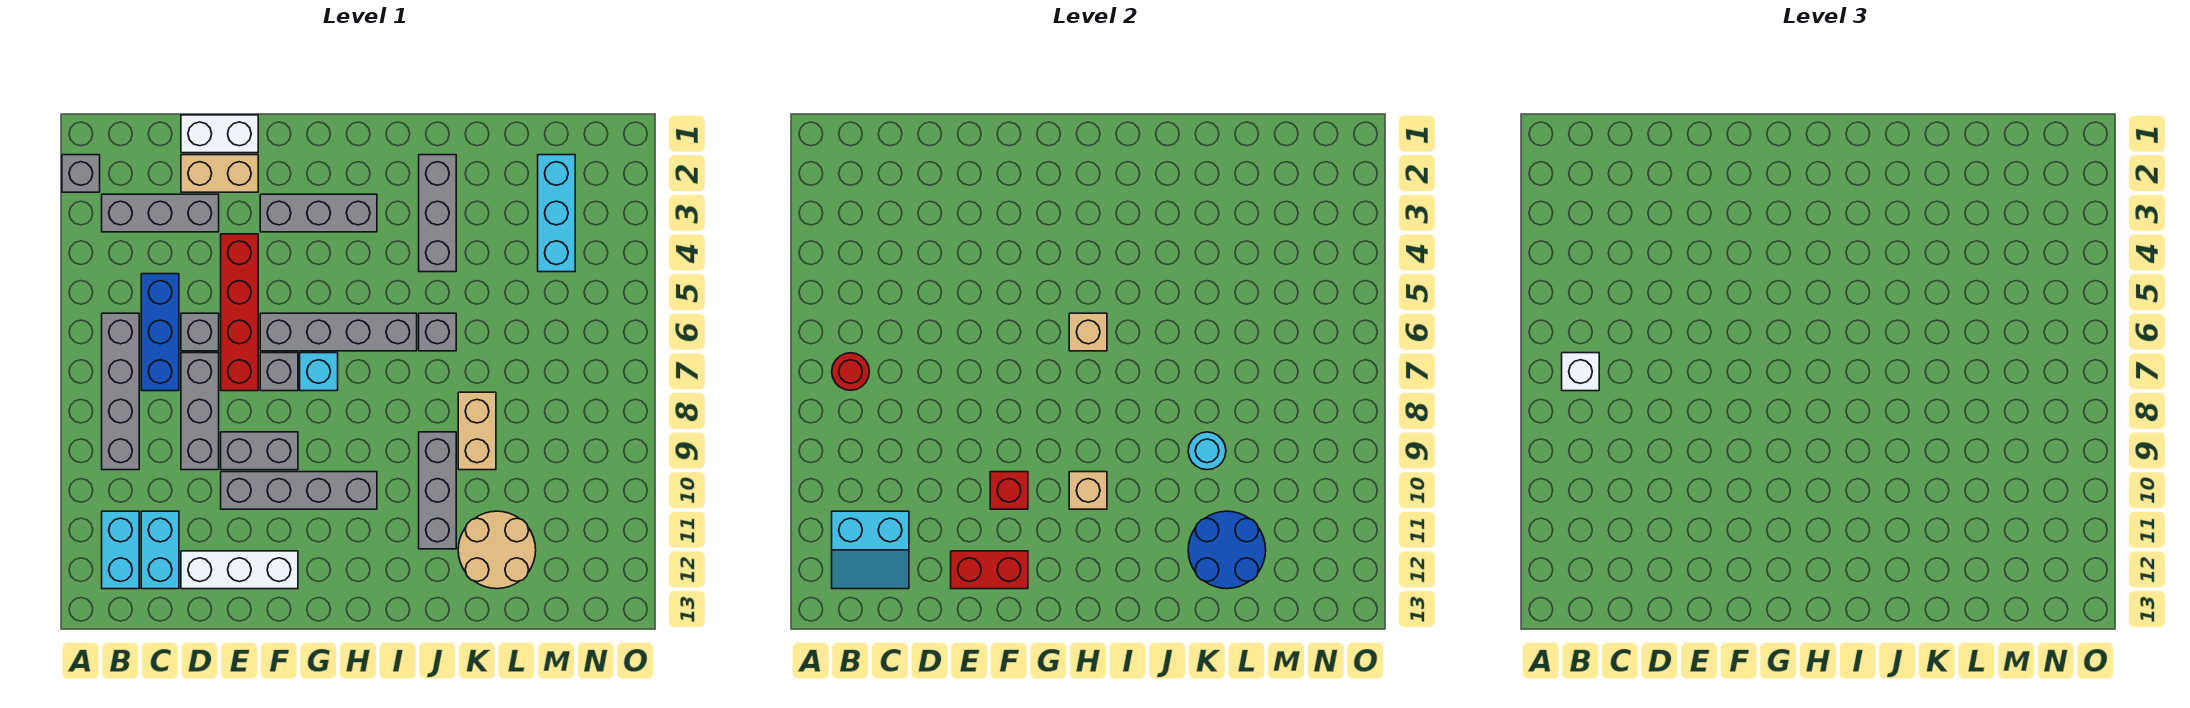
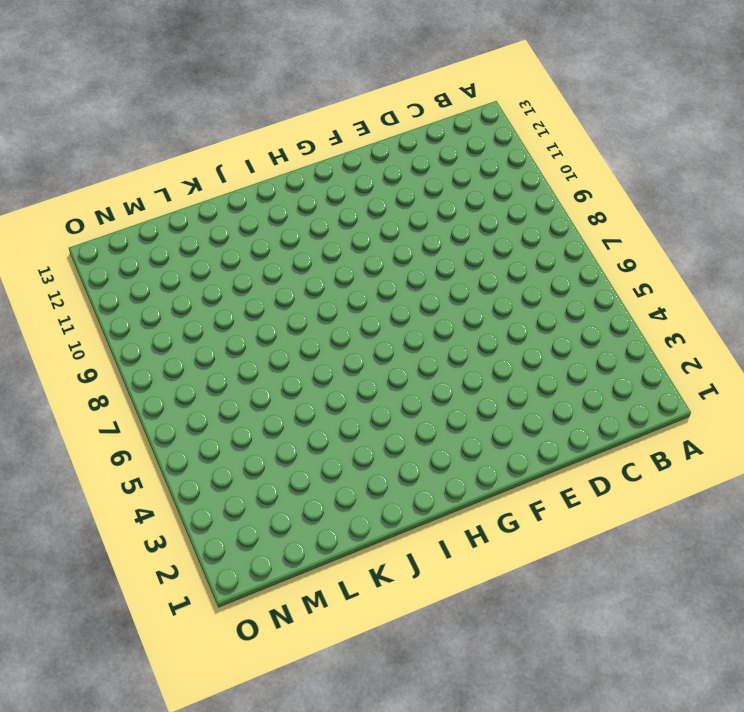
none -> grey brick A2 level 1
none -> grey brick B3:D3 level 1
none -> grey brick B6:B9 level 1
none -> cyan brick B11:B12 level 1

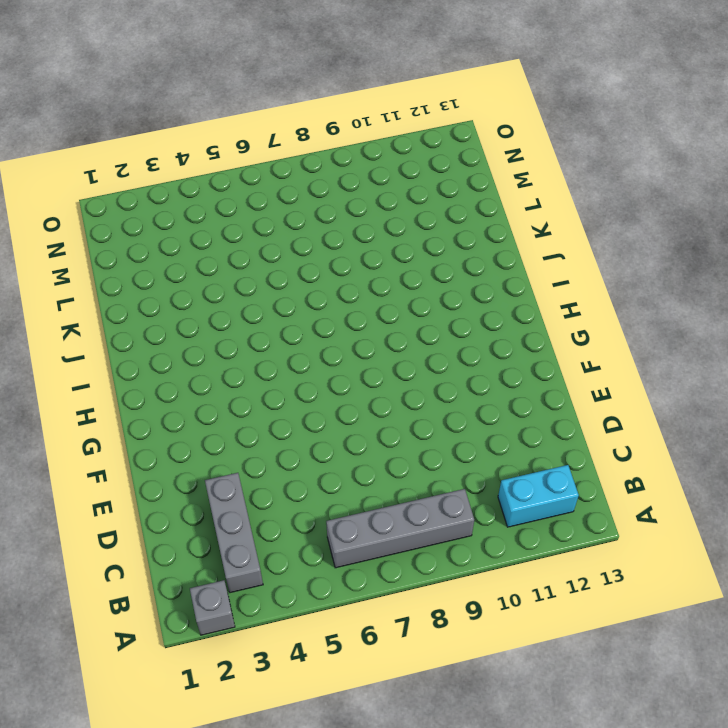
none -> blue brick C5:C7 level 1
none -> cyan brick C11:C12 level 1
none -> white brick D1:E1 level 1
none -> tan brick D2:E2 level 1

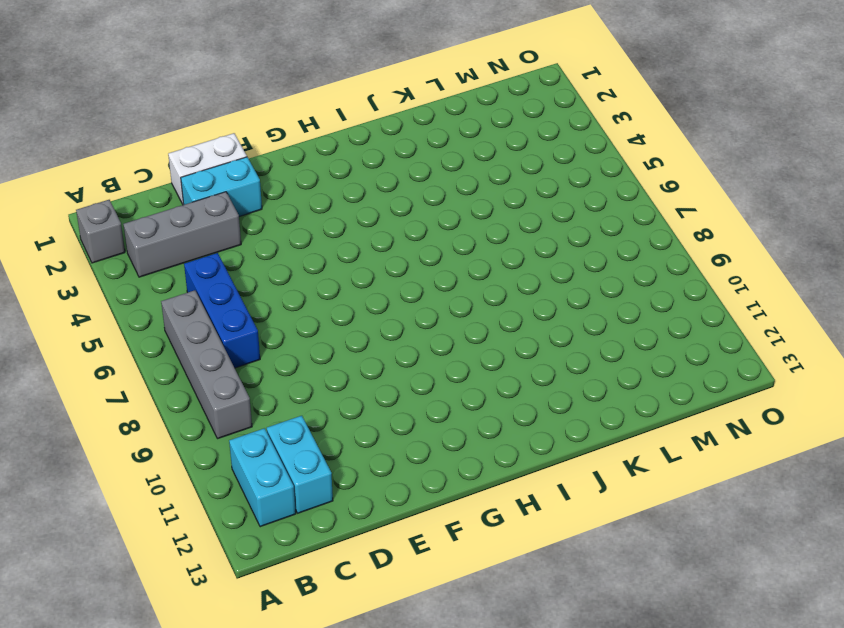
cyan brick D2:E2 level 1 -> tan brick D2:E2 level 1
none -> grey brick D6 level 1
none -> grey brick D7:D9 level 1
none -> white brick D12:F12 level 1
none -> red brick E4:E7 level 1

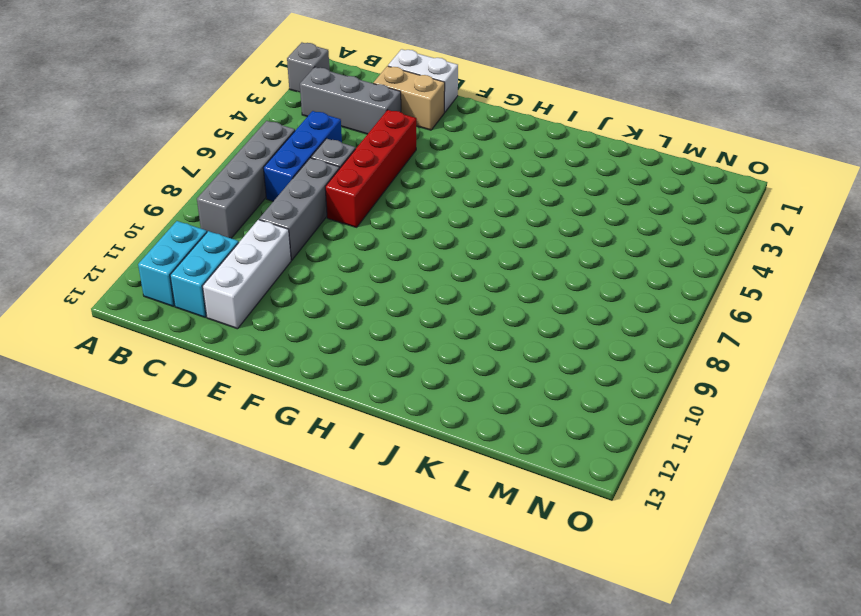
white brick D10:D12 level 1 -> white brick D12:F12 level 1
none -> grey brick E9:F9 level 1
none -> grey brick E10:H10 level 1
none -> grey brick F3:H3 level 1
none -> grey brick F6:I6 level 1

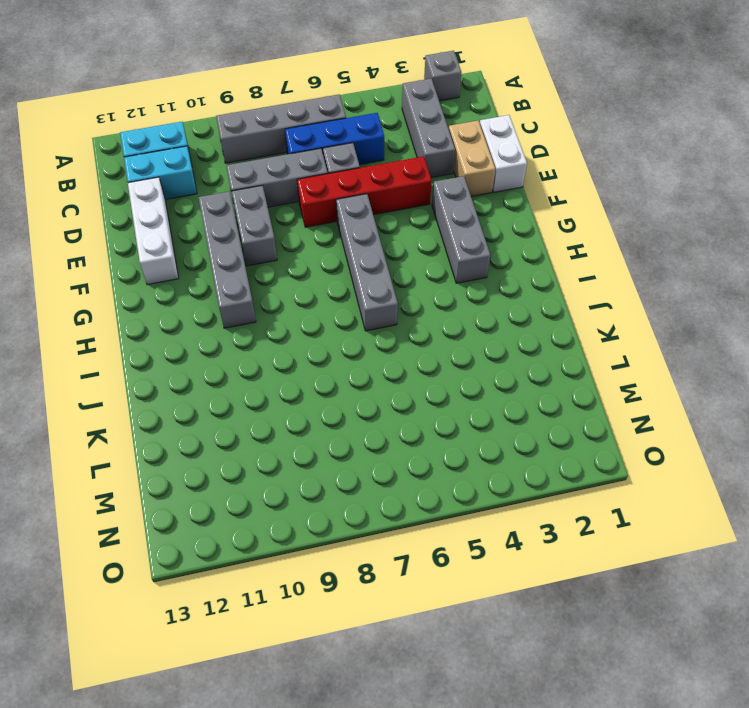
none -> grey brick F7 level 1
none -> cyan brick G7 level 1
none -> grey brick J2:J4 level 1
none -> grey brick J6 level 1

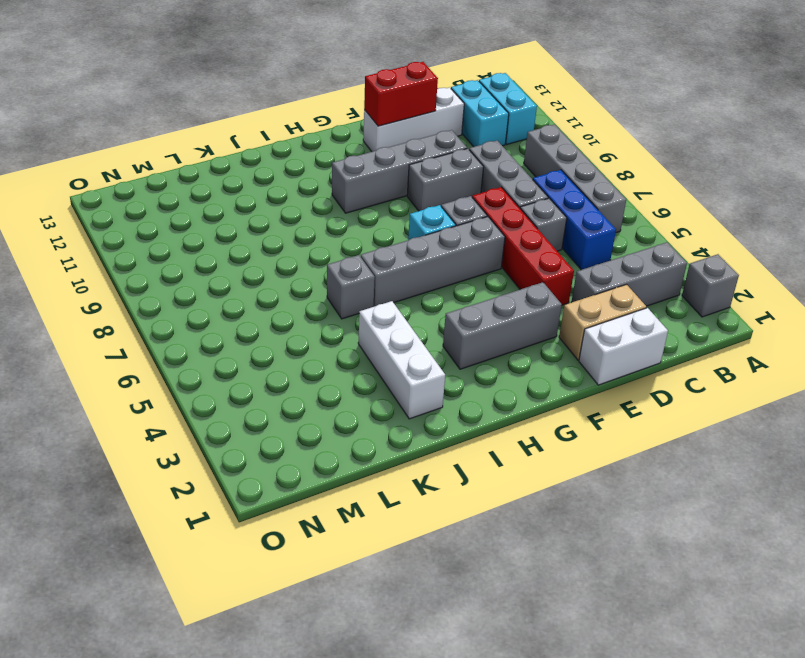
white brick J2:J4 level 1 -> grey brick J2:J4 level 1
none -> grey brick J9:J11 level 1
none -> tan brick K8:K9 level 1
none -> tan round brick K11:L12 level 1
none -> cyan brick M2:M4 level 1

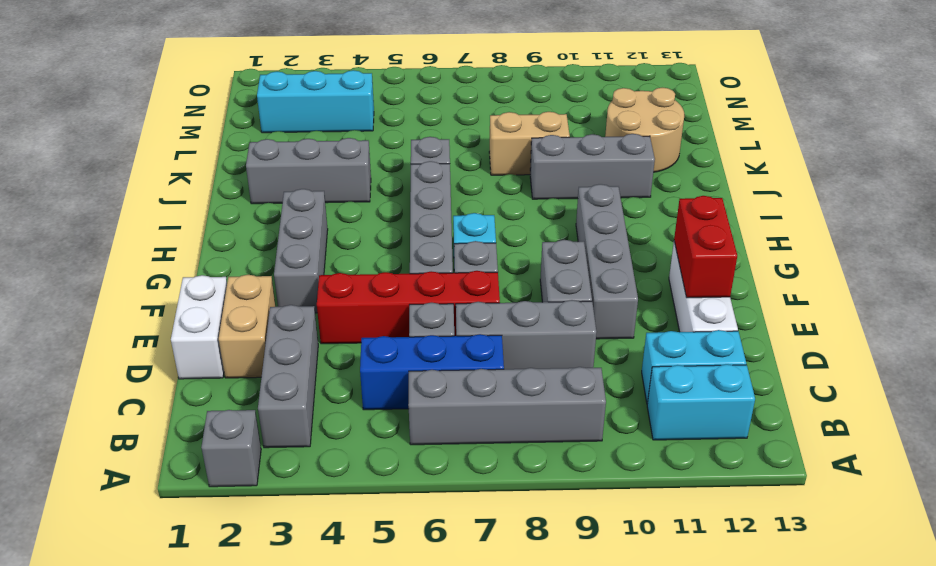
none -> red round brick B7 level 2
none -> cyan slope B11:C12 level 2 top 11
none -> red brick F10 level 2
none -> tan brick H6 level 2

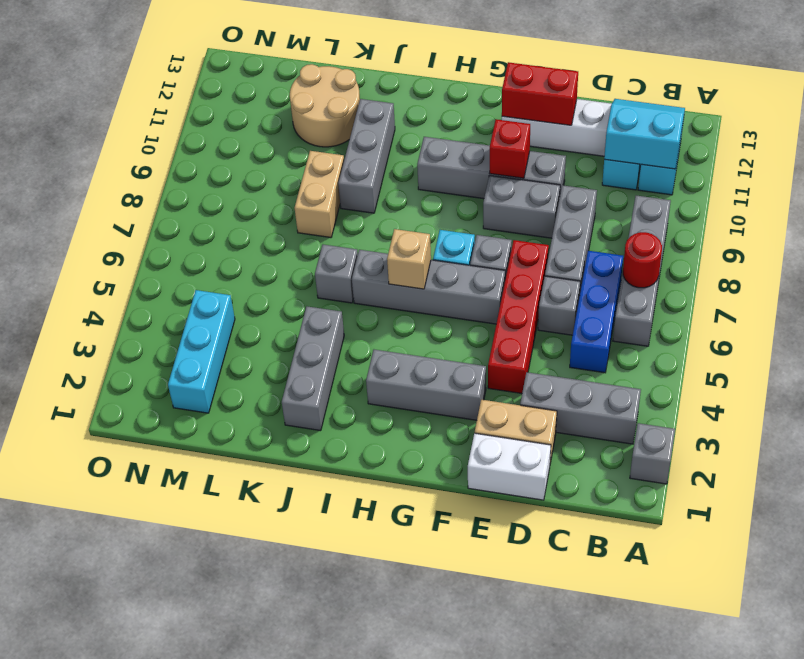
none -> tan brick H10 level 2
none -> cyan round brick K9 level 2
none -> blue round brick K11:L12 level 2
none -> white brick B7 level 3

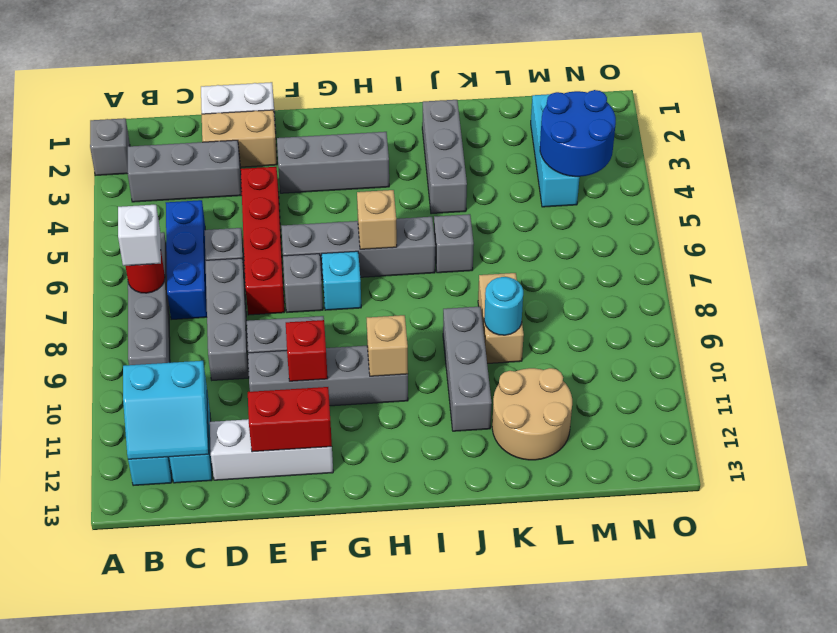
blue round brick M3:N4 level 2 -> blue round brick K11:L12 level 2

